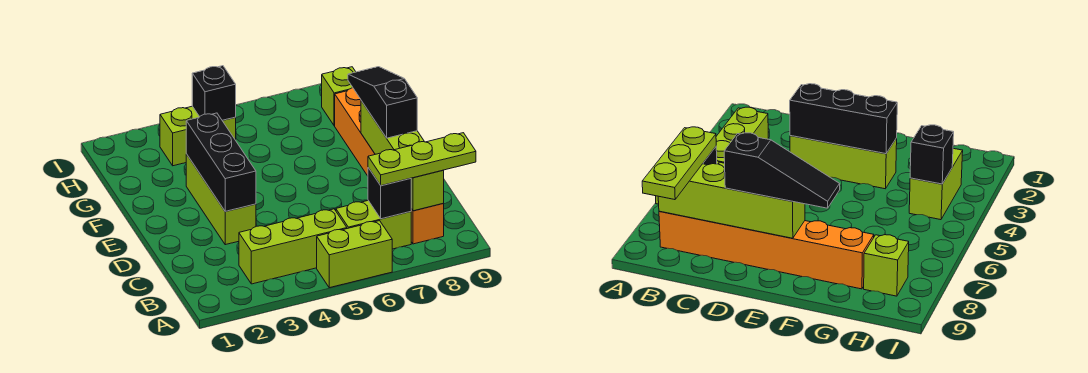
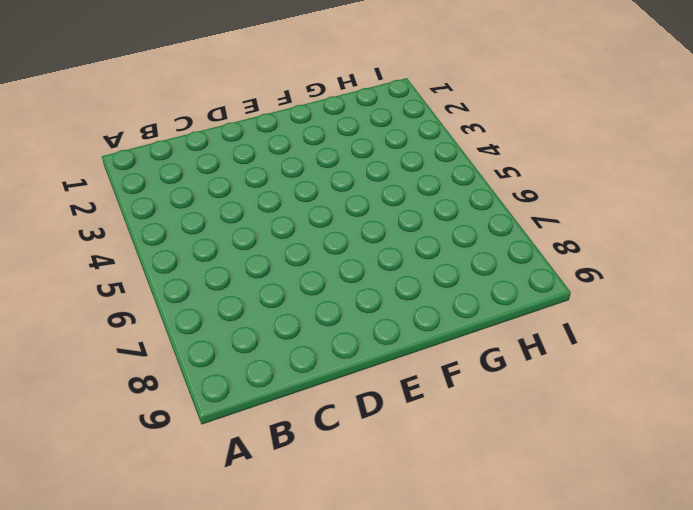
none -> lime brick A5:A6 level 1
none -> lime brick B3:B5 level 1
none -> lime brick B6:B7 level 1

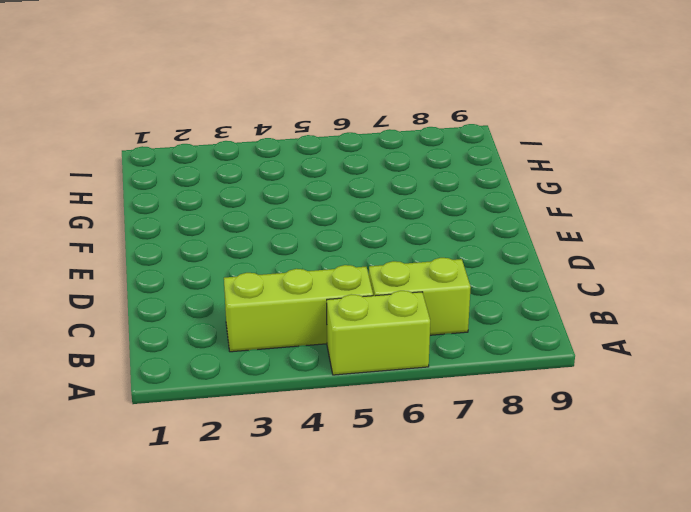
none -> orange brick B8:G8 level 1
none -> lime brick D3:F3 level 1
none -> lime brick H3:H4 level 1

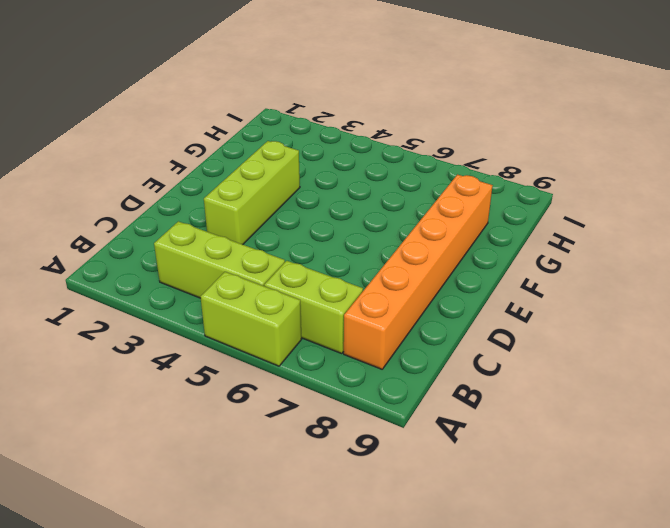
none -> lime brick H3:H4 level 1
none -> lime brick H8 level 1
none -> black brick B7 level 2

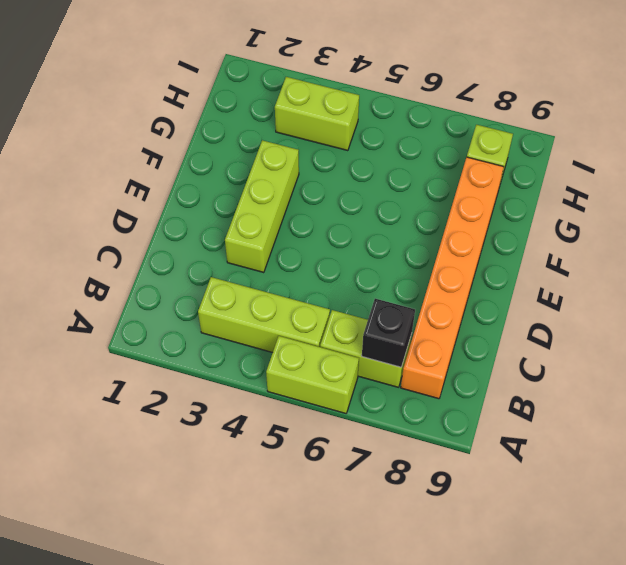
none -> lime brick B8:E8 level 2
none -> black brick D3:F3 level 2
none -> black brick H4 level 2

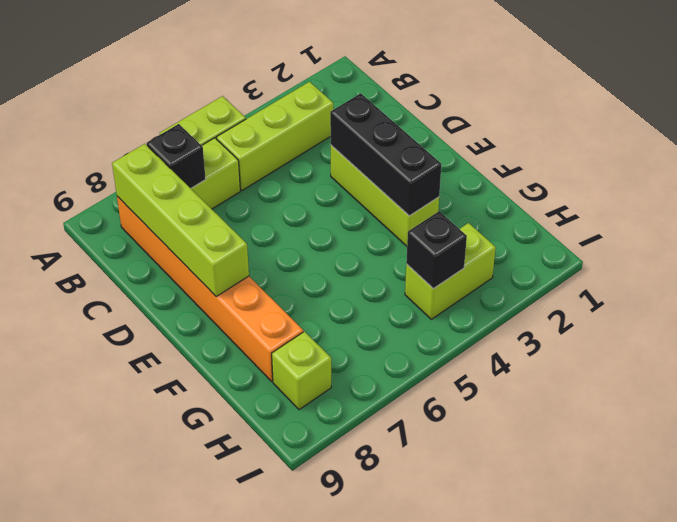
none -> lime plate B7:B9 level 3
none -> black slope D8:F8 level 3 top D

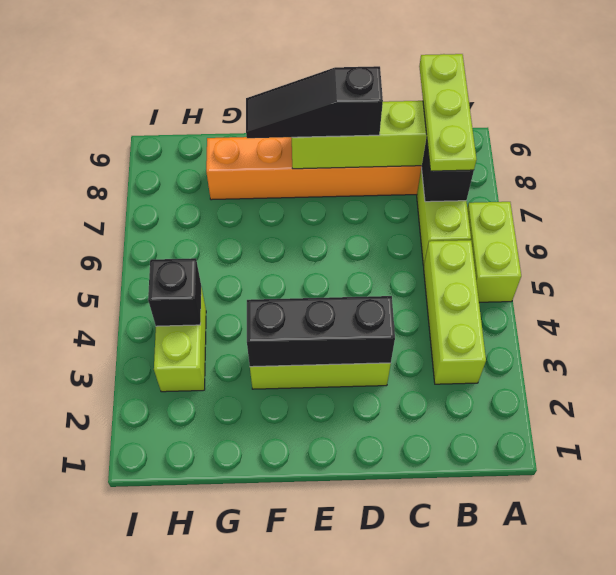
none -> lime brick H8 level 1

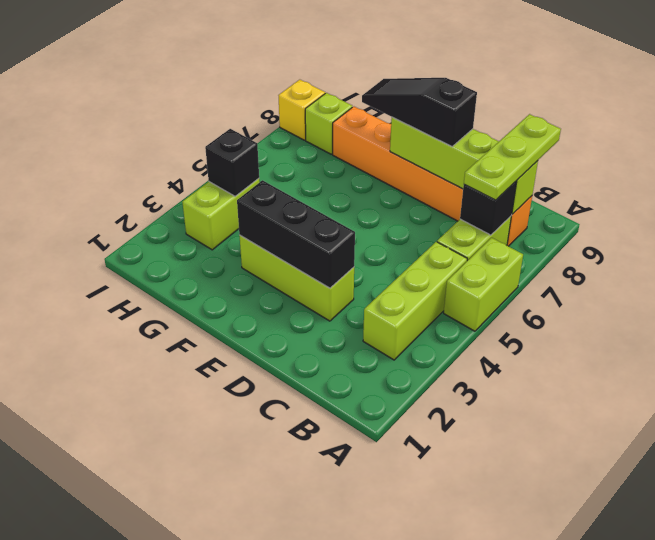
yellow brick I8 level 1 -> none

